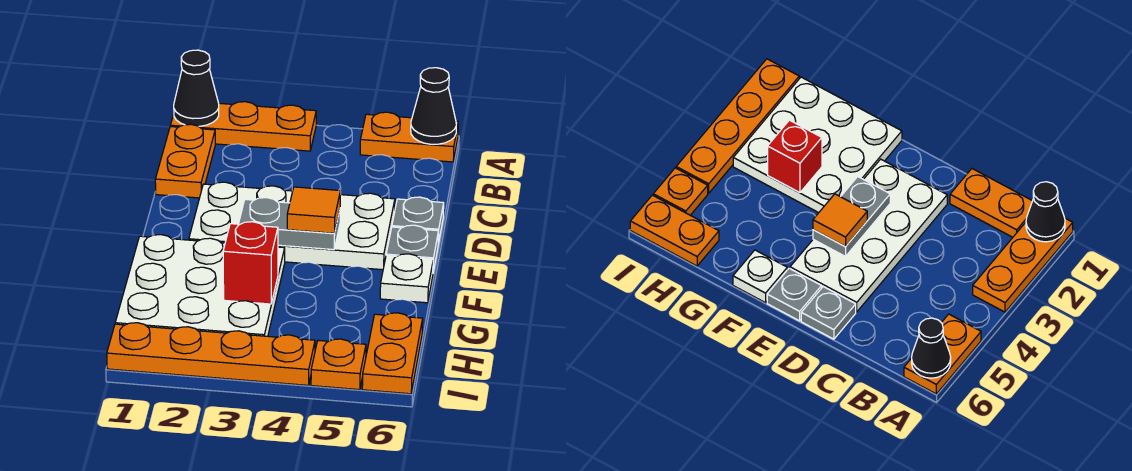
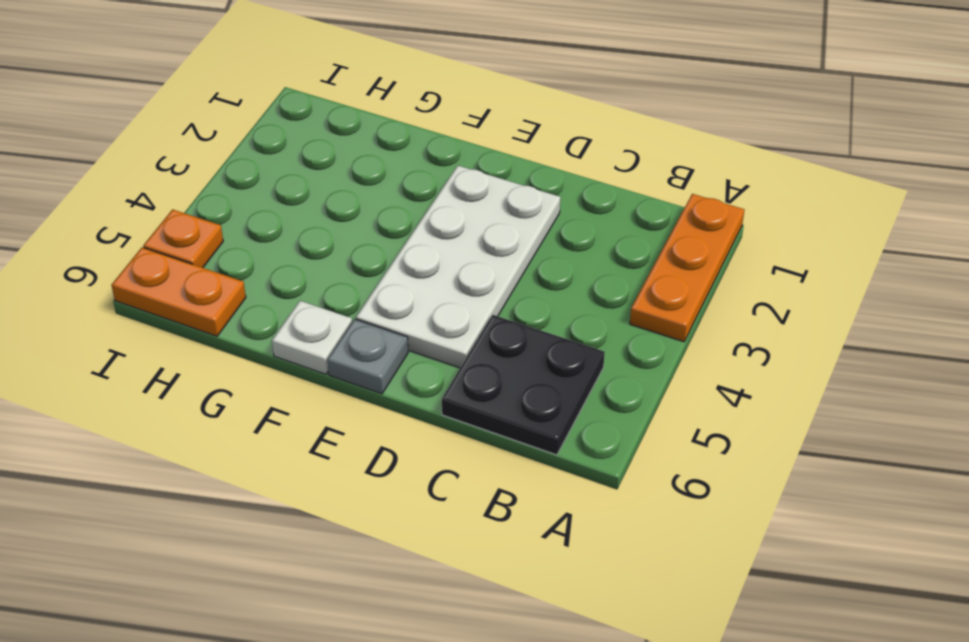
black plate B5:C6 level 1 -> none
none -> orange plate A5:A6 level 1
none -> orange plate B1:C1 level 1
none -> grey plate D6 level 1

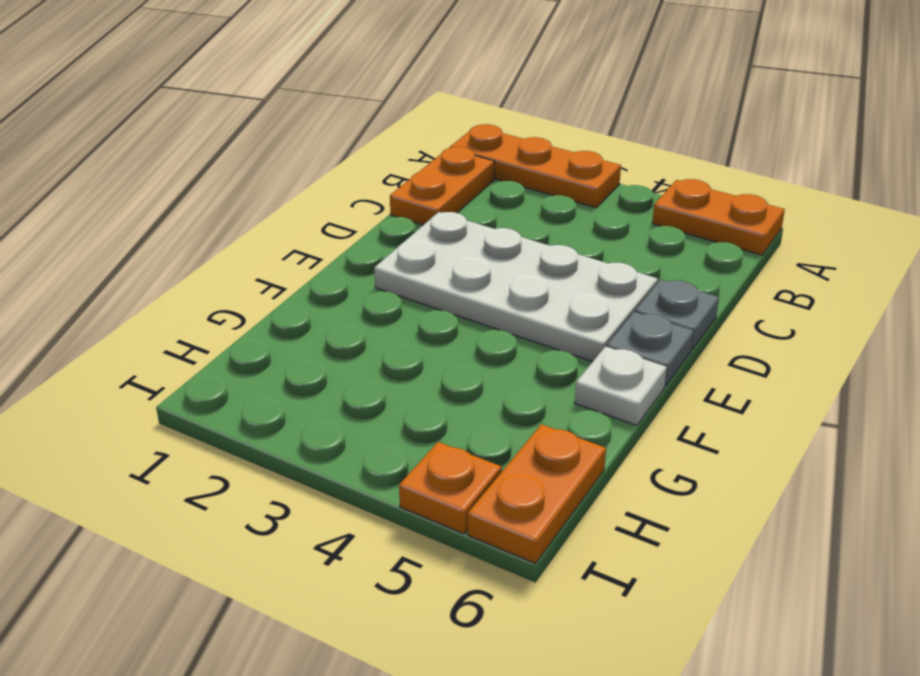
none -> white plate F1:H3 level 1
none -> orange plate I1:I4 level 1
none -> black cone A1 level 2

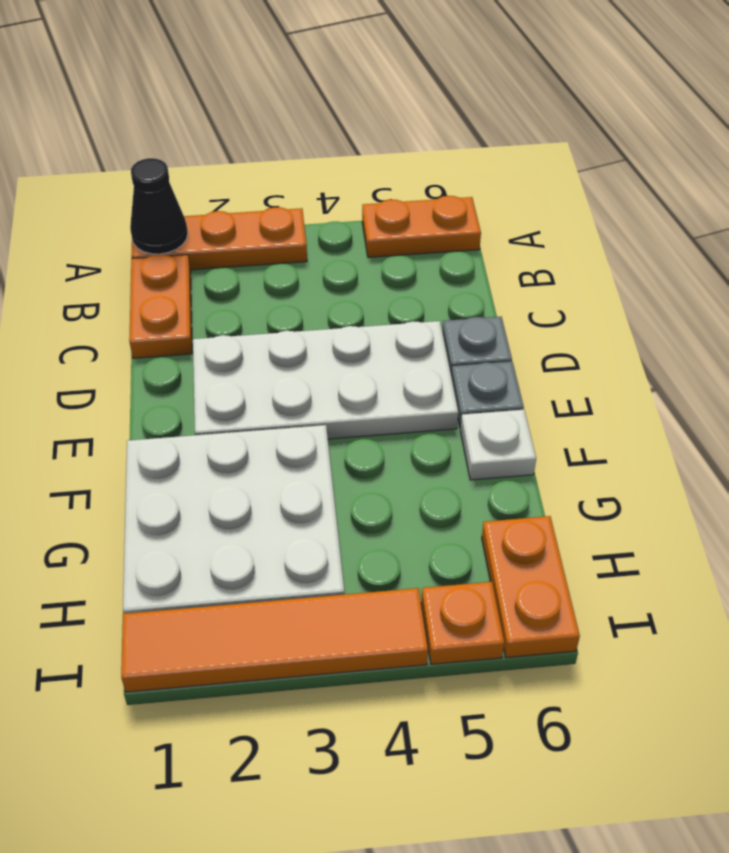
orange tile I1:I4 level 1 -> orange plate I1:I4 level 1
none -> black cone A6 level 2
none -> grey plate E3:E4 level 2
none -> red brick G3 level 2

